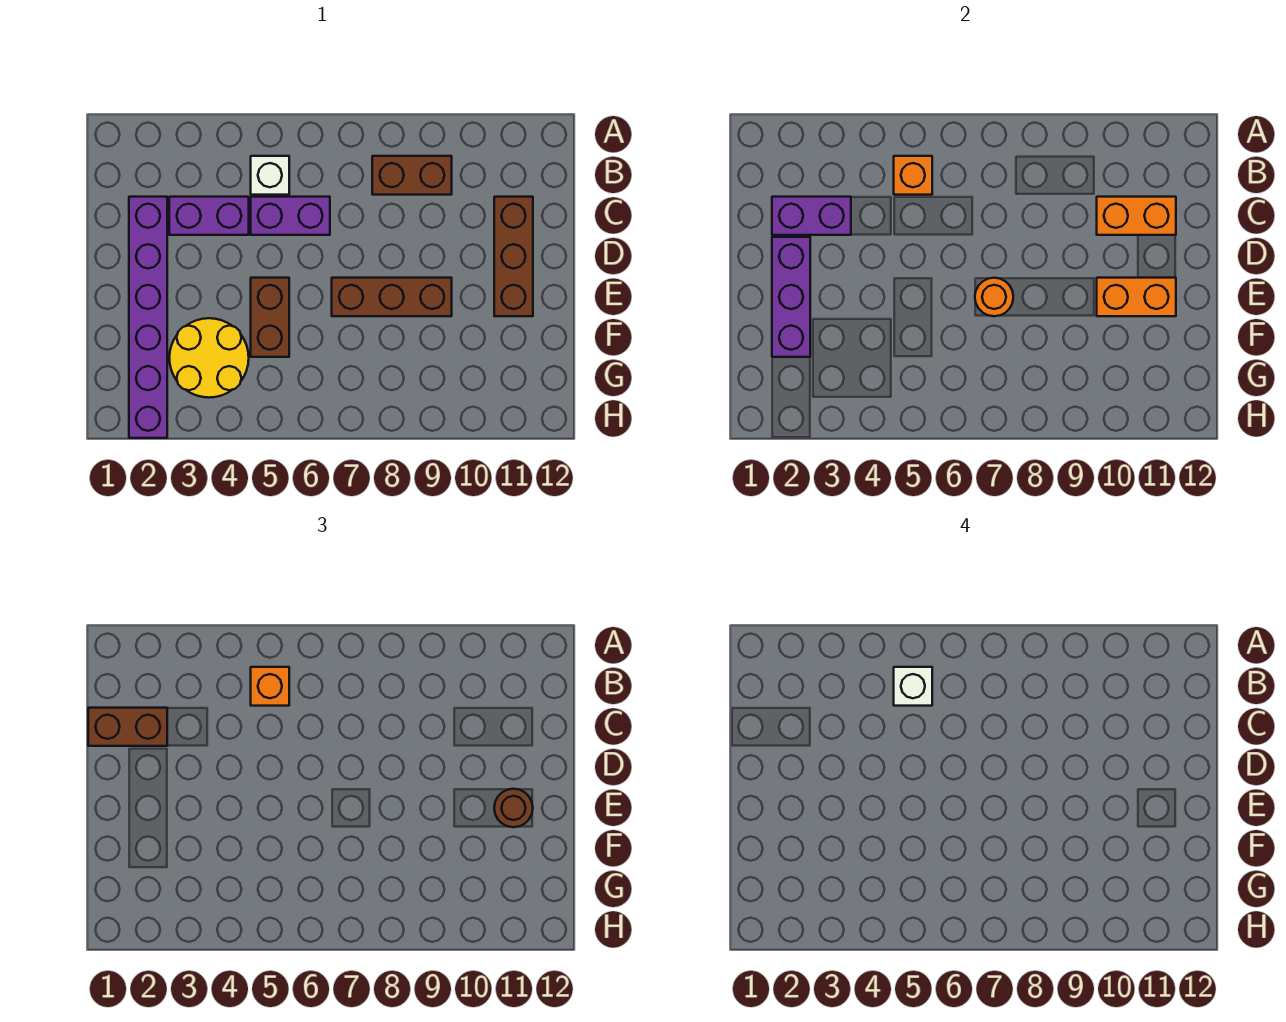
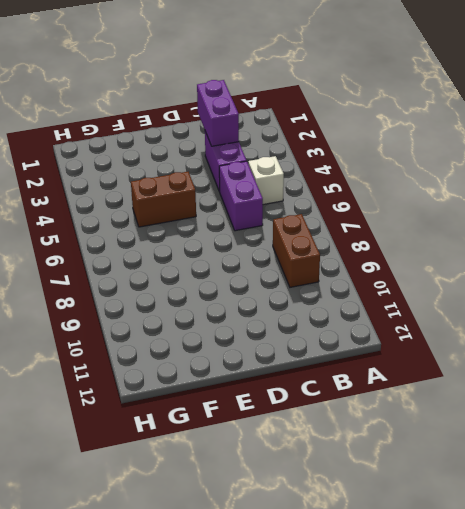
none -> purple brick C2:H2 level 1
none -> brown brick C11:E11 level 1
none -> brown brick E7:E9 level 1

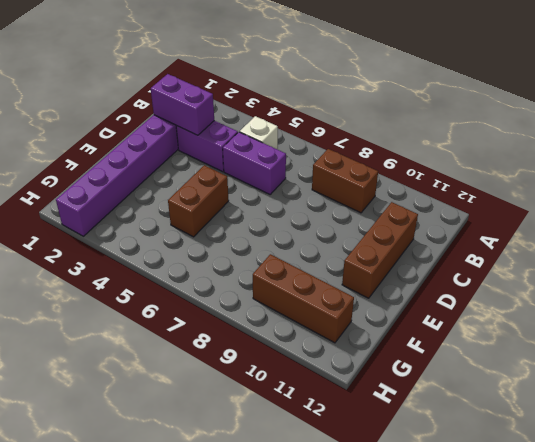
brown brick G9:G11 level 1 -> brown brick E7:E9 level 1
none -> yellow round brick F3:G4 level 1
none -> orange brick B5 level 2
none -> orange brick C10:C11 level 2

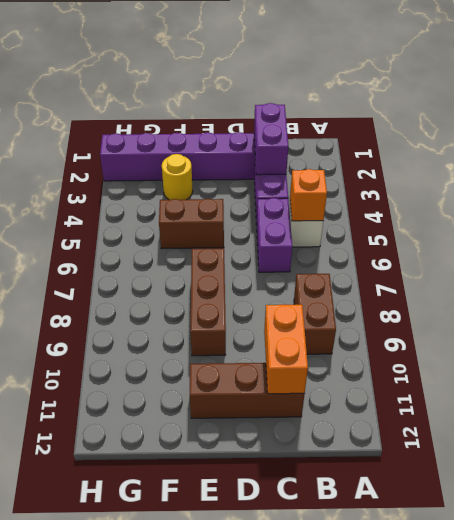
yellow round brick F3 level 1 -> yellow round brick F3:G4 level 1
none -> purple brick D2:F2 level 2
none -> orange round brick E7 level 2
none -> orange brick E10:E11 level 2

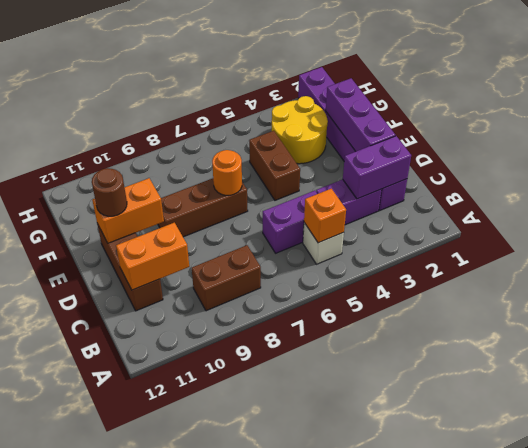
none -> orange brick B5 level 3
none -> brown brick C1:C2 level 3
none -> white brick B5 level 4

